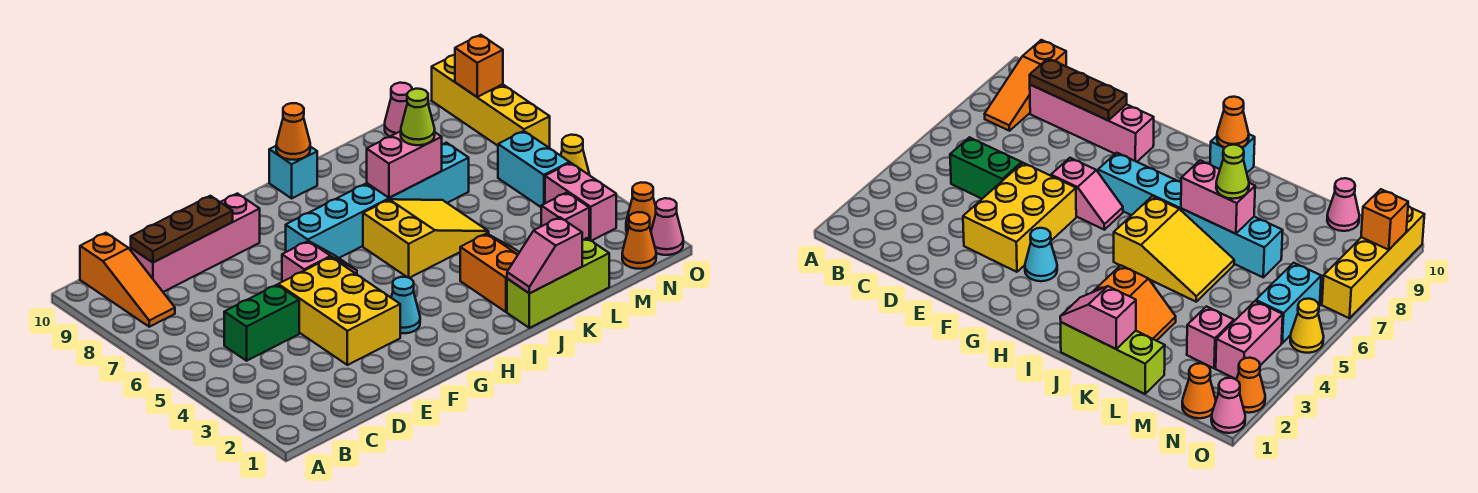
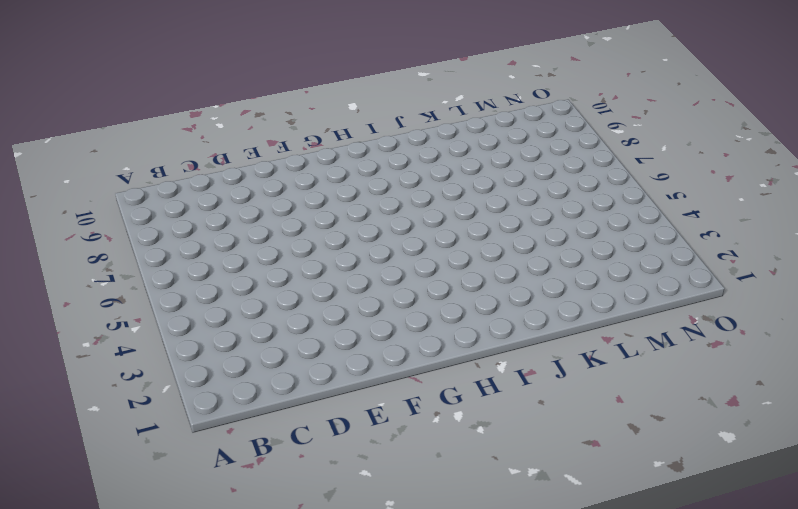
none -> orange slope B8:B10 level 1 top 10
none -> green brick C5:D5 level 1
none -> pink brick C9:F9 level 1

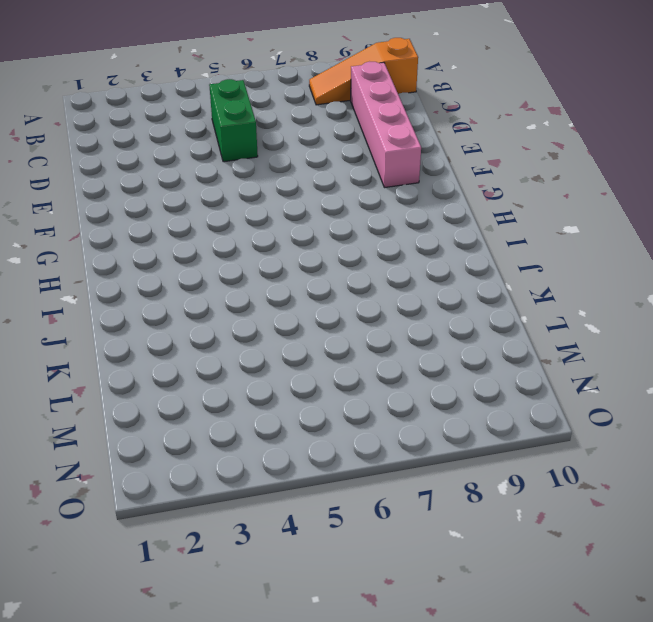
none -> yellow brick E3:F5 level 1
none -> pink slope F6:G6 level 1 top F
none -> cyan cone G3 level 1

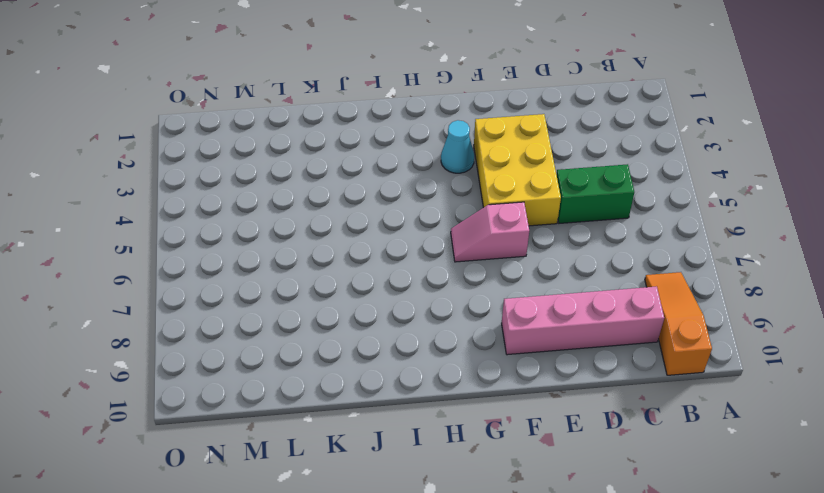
none -> cyan brick G7:L7 level 1
none -> yellow slope I5:K6 level 1 top I
none -> cyan brick I10 level 1

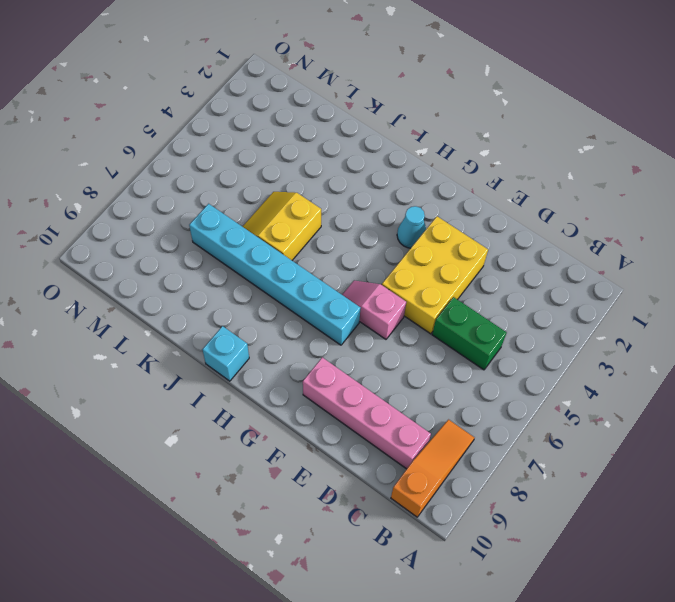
yellow slope J5:K6 level 1 top J -> yellow slope I5:K6 level 1 top I
none -> lime brick J1:L1 level 1
none -> orange slope J2:K3 level 1 top J
none -> pink brick M3 level 1

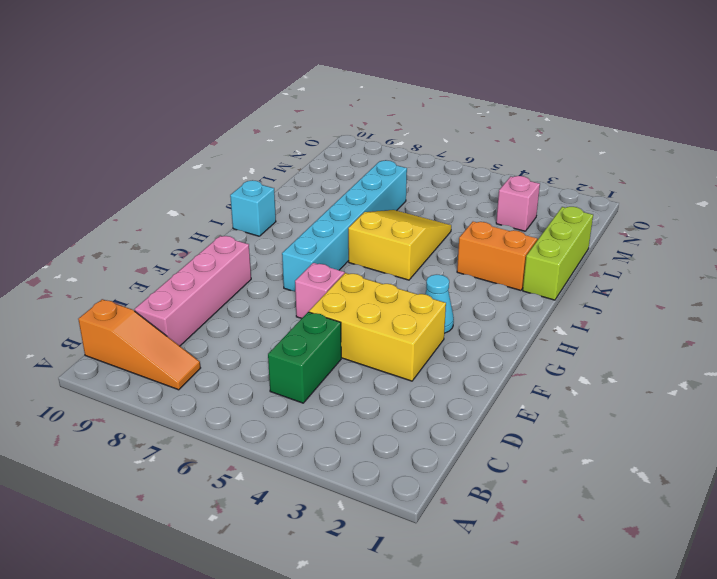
none -> pink cone M10 level 1
none -> orange cone N1 level 1
none -> pink brick N3:N4 level 1

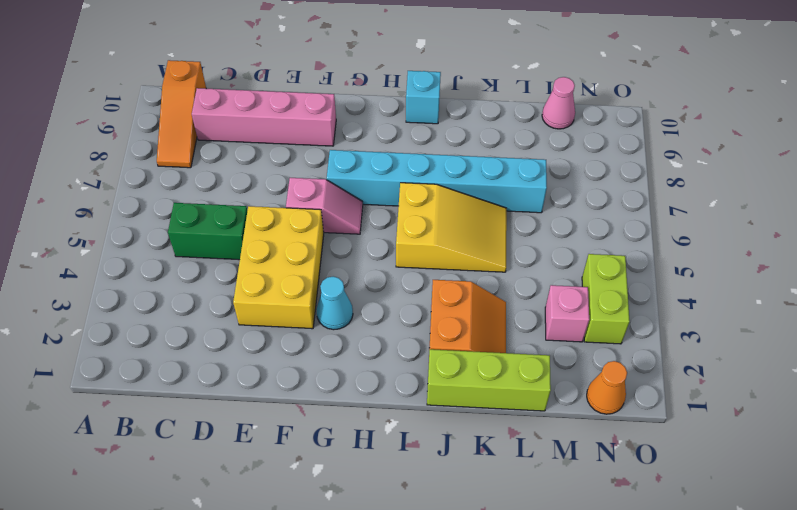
lime brick N3:N4 level 1 -> pink brick N3:N4 level 1
none -> cyan brick N5:N6 level 1
none -> pink cone O1 level 1
none -> orange cone O2 level 1

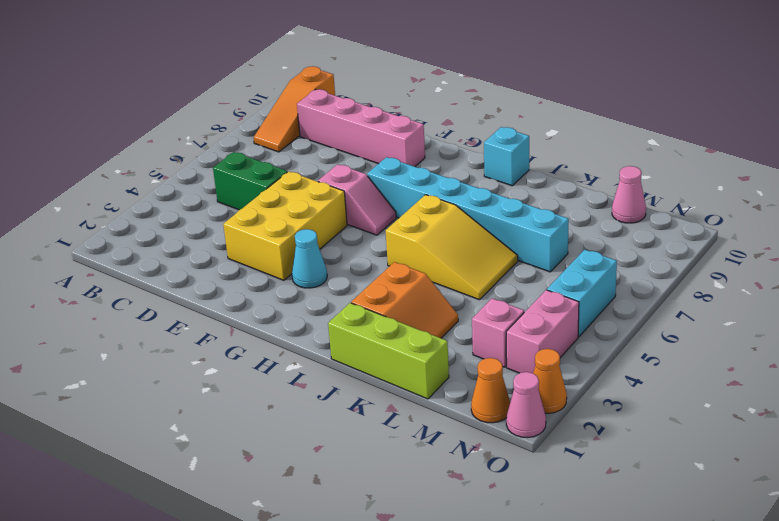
none -> yellow cone O5 level 1
none -> yellow brick O7:O10 level 1
none -> brown plate C9:E9 level 2

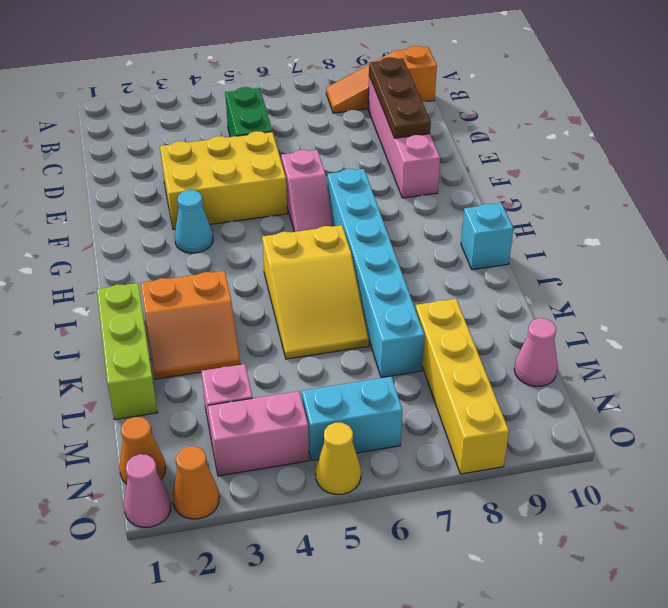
yellow brick L8:O8 level 1 -> yellow brick O7:O10 level 1
none -> orange cone I10 level 2
none -> pink slope J1:K1 level 2 top K
none -> pink brick J7:K7 level 2

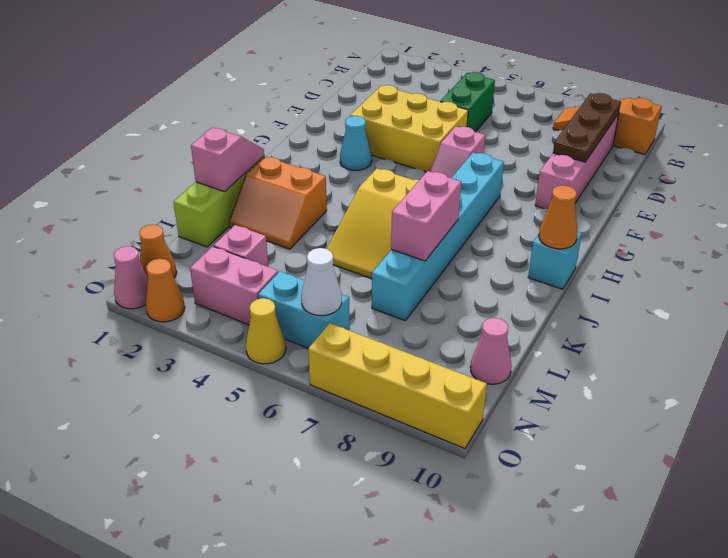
white cone N6 level 2 -> none
none -> orange brick O9 level 2
none -> lime cone K7 level 3

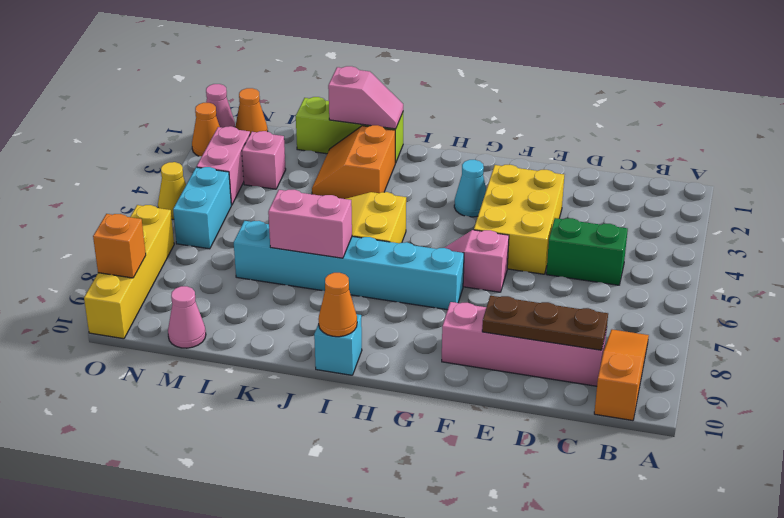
none -> lime cone K7 level 3

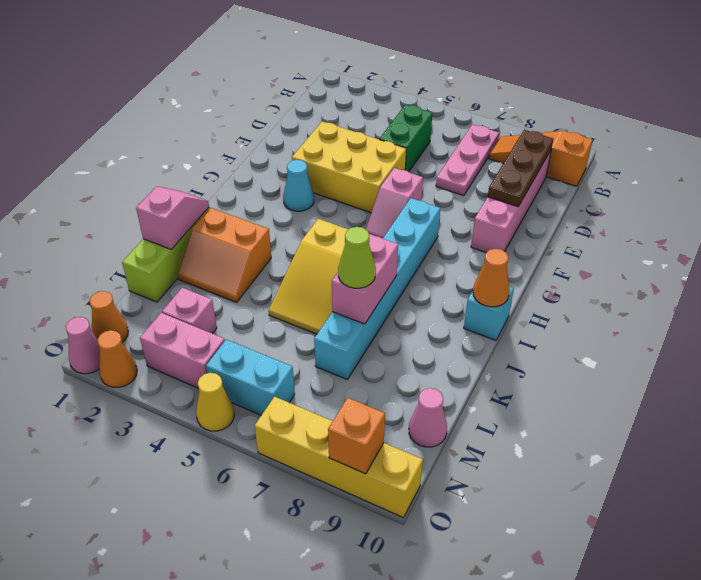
pink plate B7:D7 level 1 -> none

